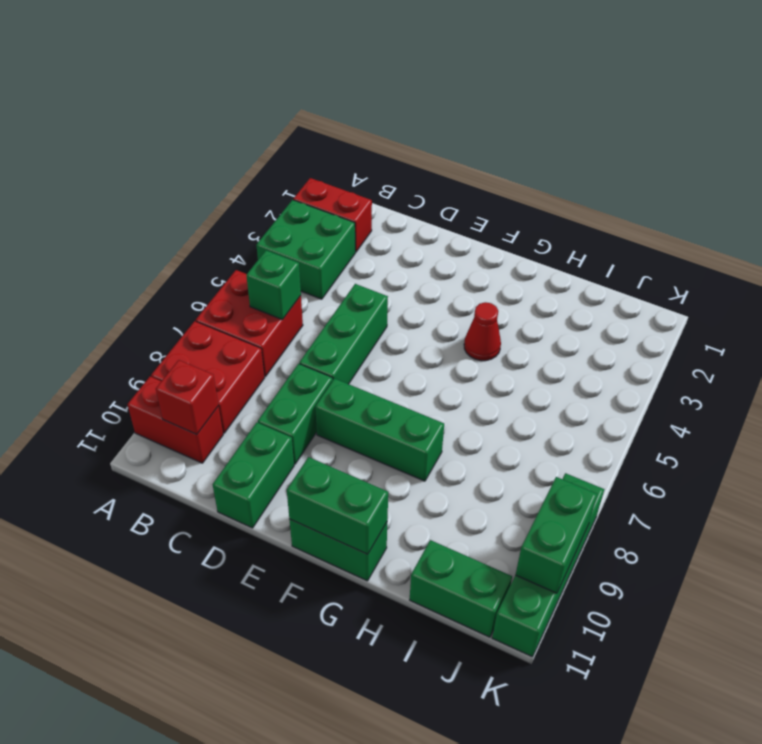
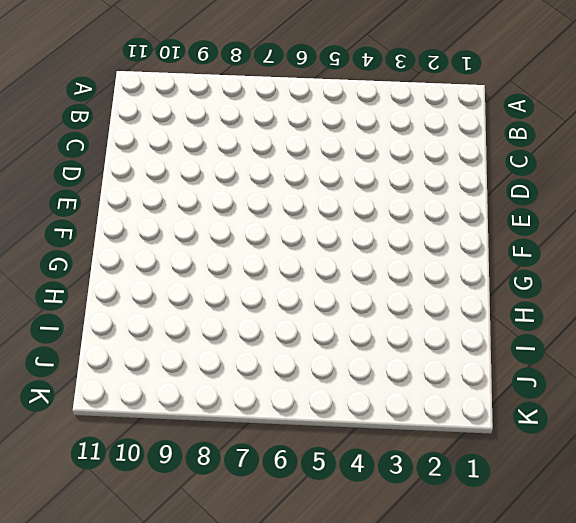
none -> red brick A2:B2 level 1
none -> green brick A3:B4 level 1
none -> red brick A6:B7 level 1

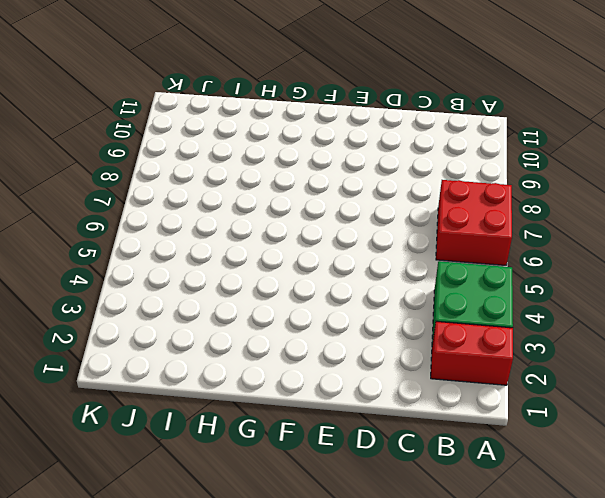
none -> red brick A8:B9 level 1
none -> red brick A10:B10 level 1
none -> green brick D5:D7 level 1

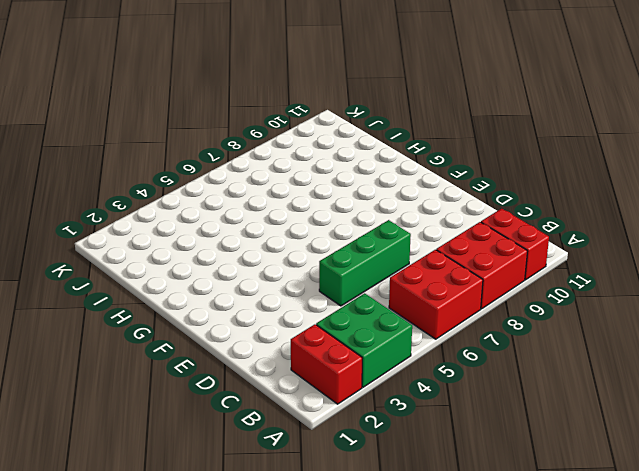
none -> green brick D8:D9 level 1
none -> green brick D10:D11 level 1
none -> green brick E8:G8 level 1

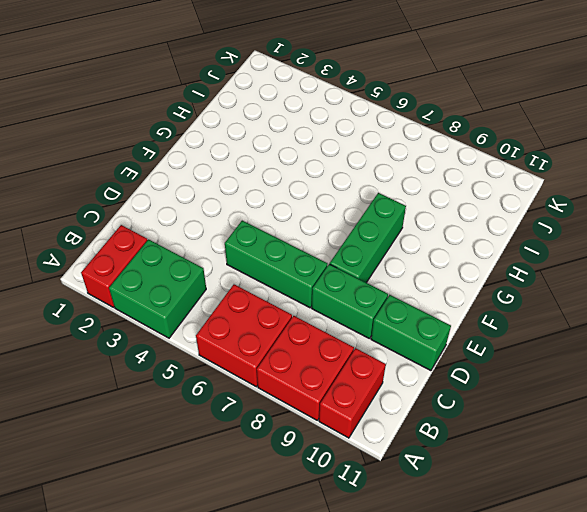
none -> green brick F11:G11 level 1
none -> red cone G4 level 1
none -> green brick I11:J11 level 1

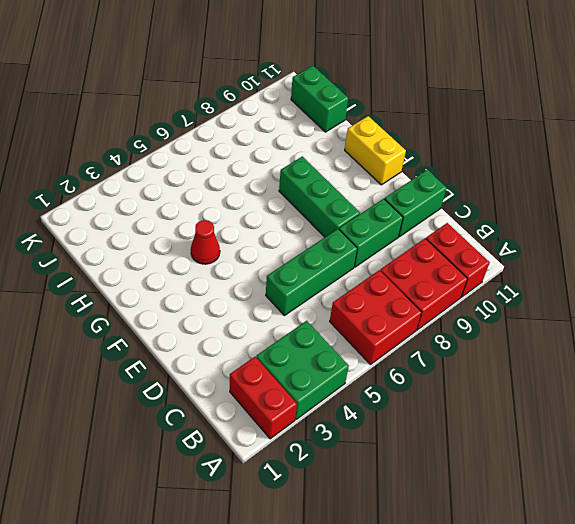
yellow brick F11:G11 level 1 -> green brick F11:G11 level 1
none -> green brick K8:K11 level 1
none -> green brick B6 level 2
none -> red brick B10 level 2

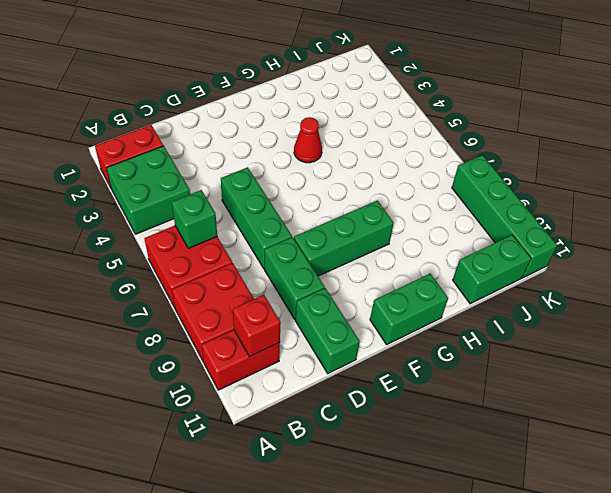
none -> green brick F11:G11 level 2
none -> green brick K9:K10 level 2

